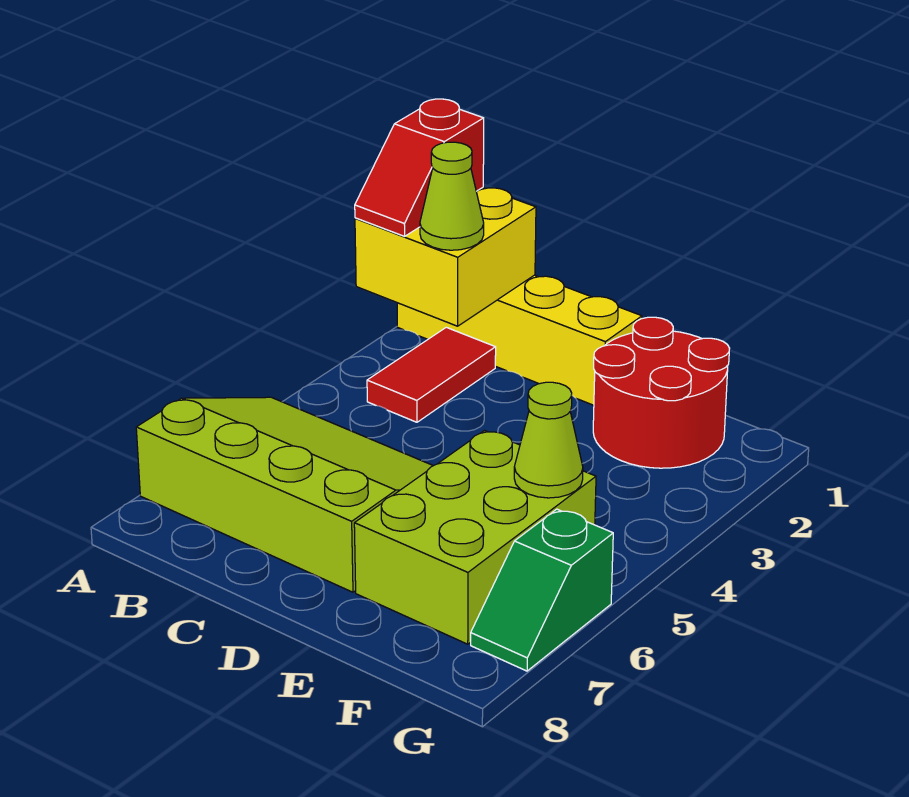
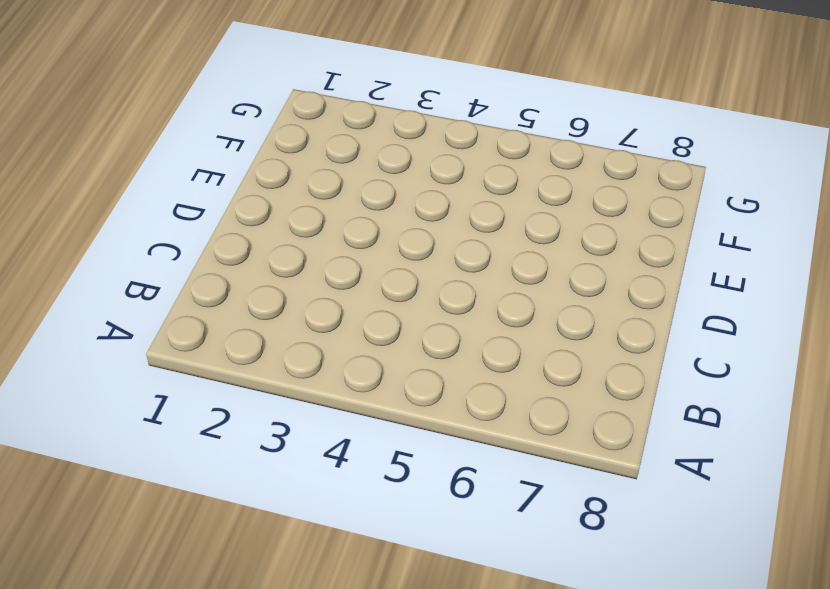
none -> yellow brick A1:D1 level 1
none -> lime slope A5:D7 level 1 top 7

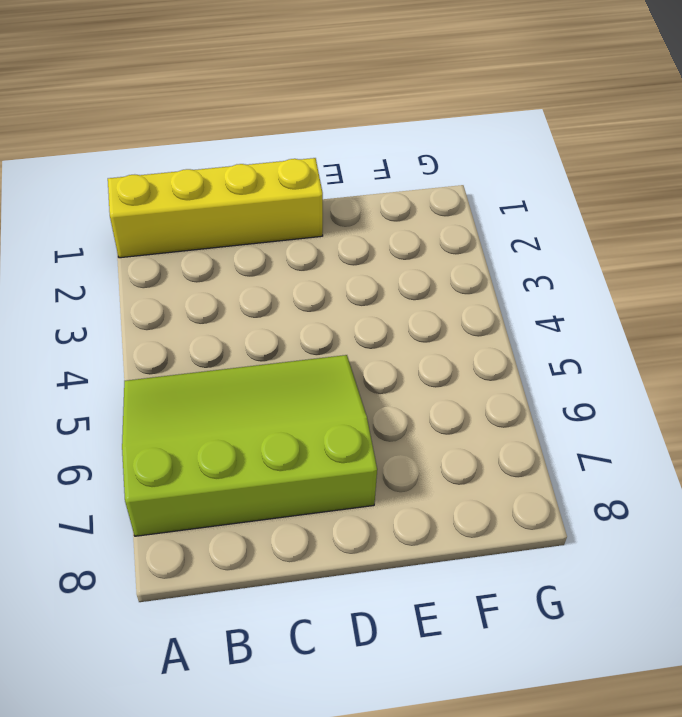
none -> red tile B2:B3 level 1
none -> red round brick E1:F2 level 1

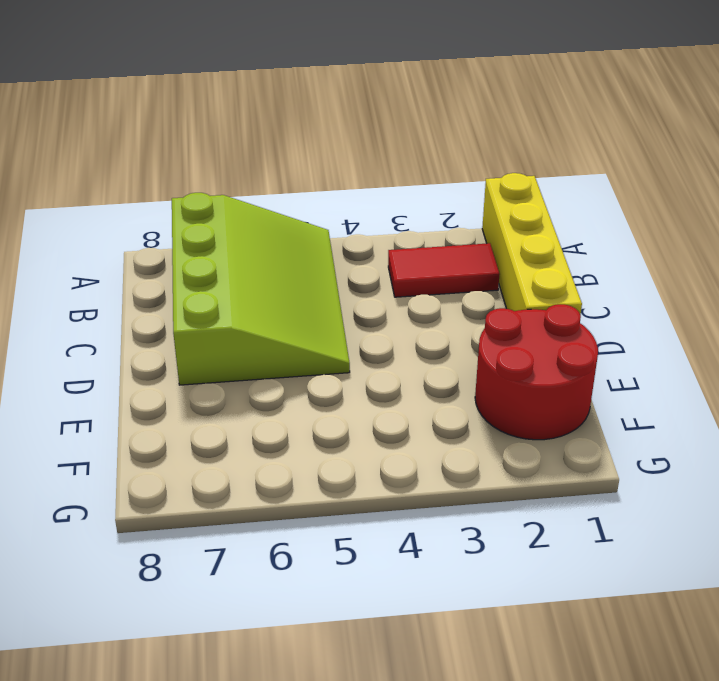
none -> lime brick E5:F7 level 1
none -> green slope G6:G7 level 1 top 6

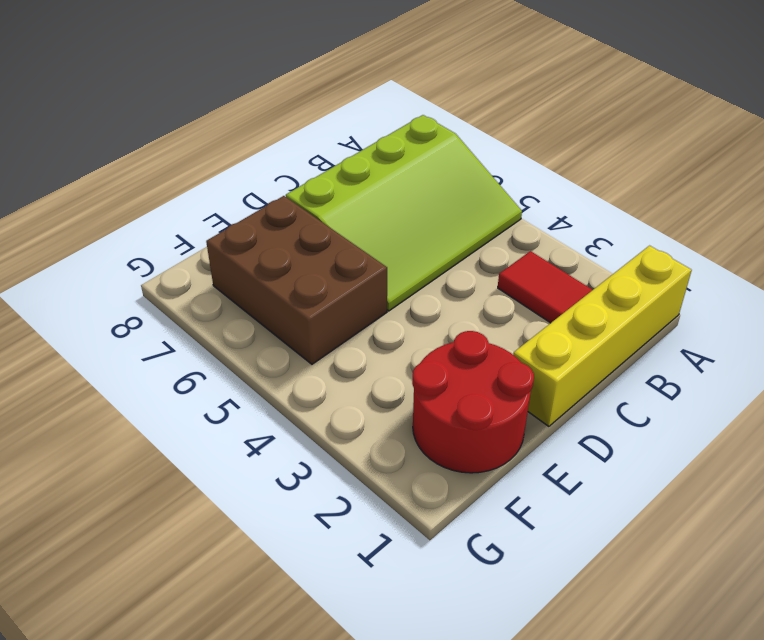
brown brick E5:F7 level 1 -> lime brick E5:F7 level 1
none -> green slope G6:G7 level 1 top 6
none -> yellow brick A1:B2 level 2

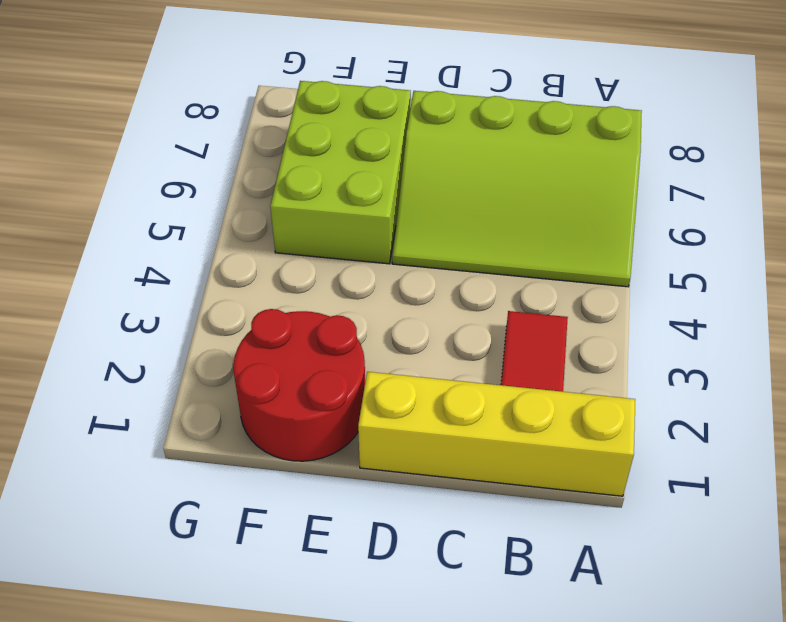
none -> green slope G6:G7 level 1 top 6
none -> yellow brick A1:B2 level 2

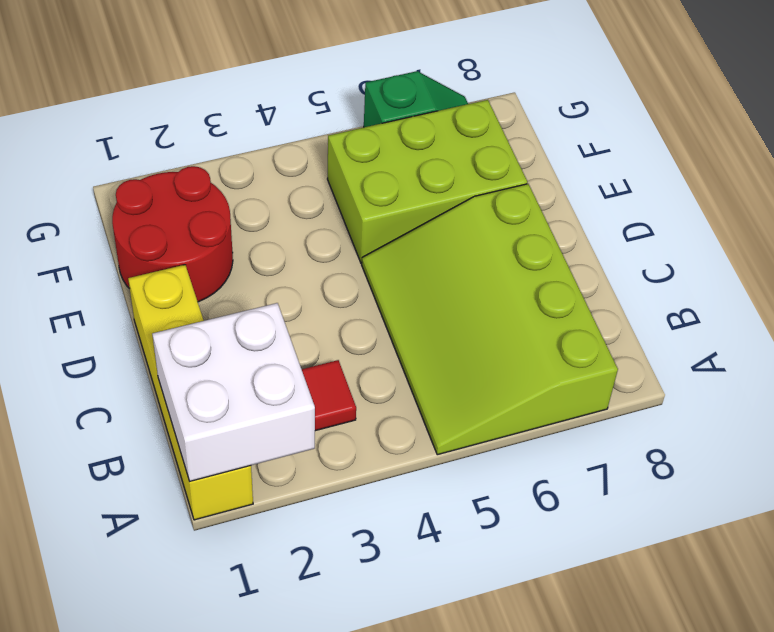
white brick A1:B2 level 2 -> yellow brick A1:B2 level 2
none -> lime cone F5 level 2
none -> red slope A1:A2 level 3 top 1

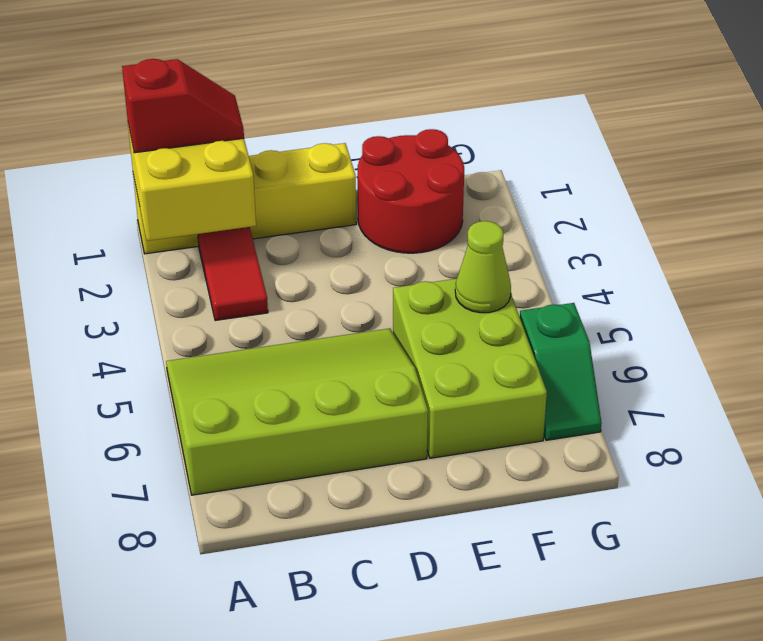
red slope A1:B1 level 3 top A -> red slope A1:A2 level 3 top 1
none -> lime cone B2 level 3

